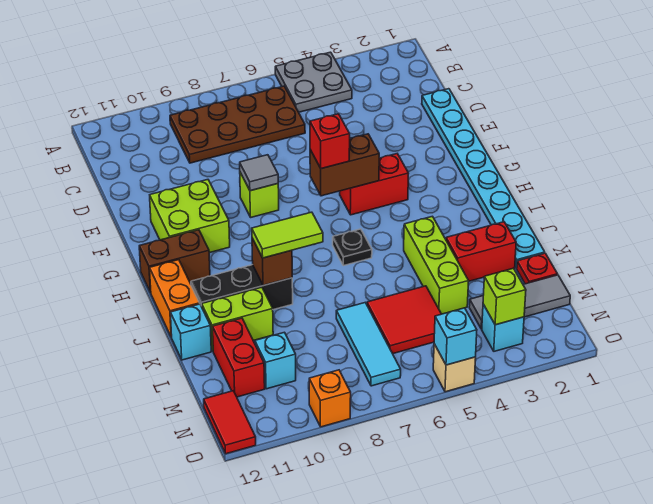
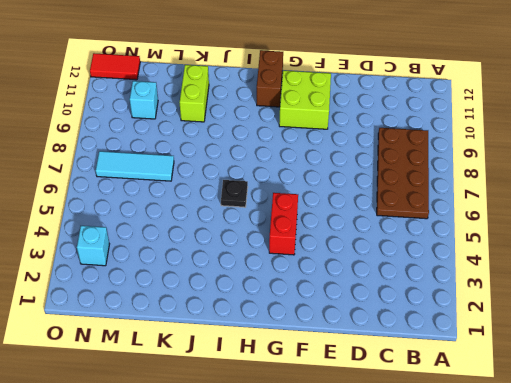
none -> grey plate A4:B5 level 1
none -> cyan plate D1:K1 level 1
none -> lime brick F8 level 1
none -> orange brick I12:J12 level 1

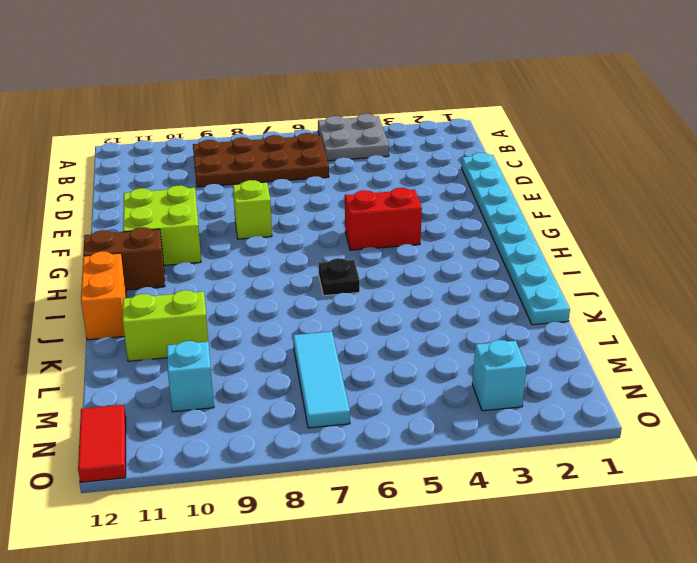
none -> lime brick J4:L4 level 1
none -> black brick J9:J11 level 1
none -> red brick K2:K3 level 1
none -> cyan brick K12 level 1

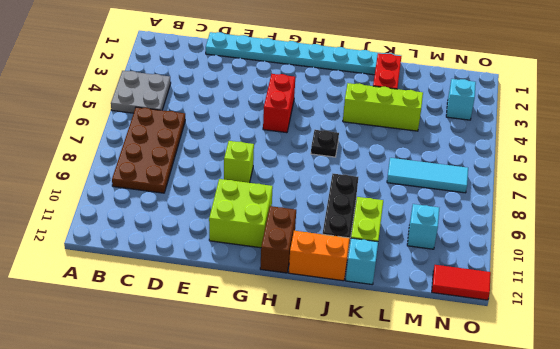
none -> red plate L1 level 1
none -> red tile L5:M6 level 1
none -> red brick L11:M11 level 1
none -> grey tile M1:M3 level 1

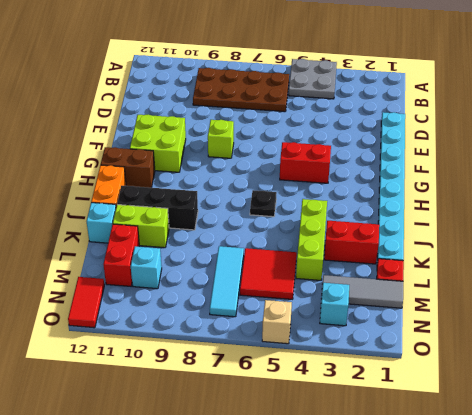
none -> orange brick O9 level 1
none -> grey tile F8 level 2
none -> brown brick G5:G6 level 2
none -> brown brick J9 level 2

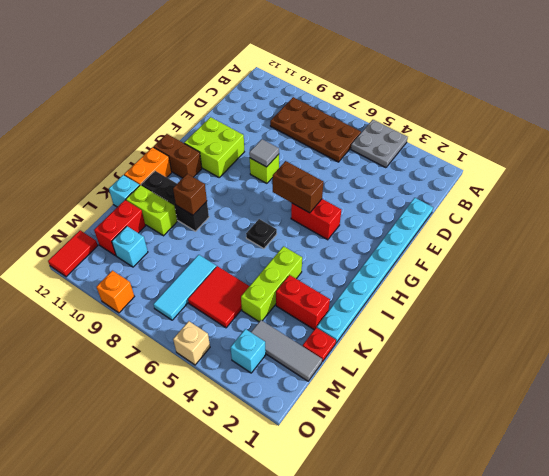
none -> lime brick N3 level 2
none -> cyan brick O5 level 2
none -> red brick G6 level 3
none -> lime tile J8:J9 level 3

